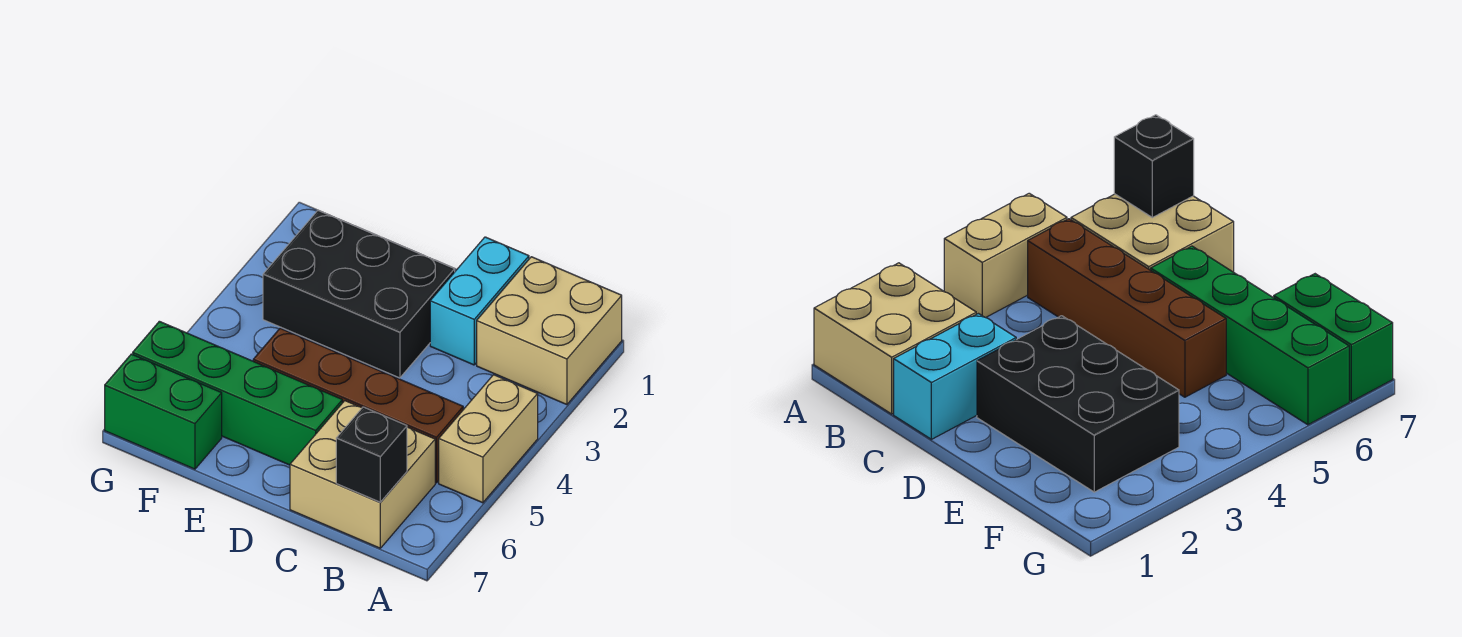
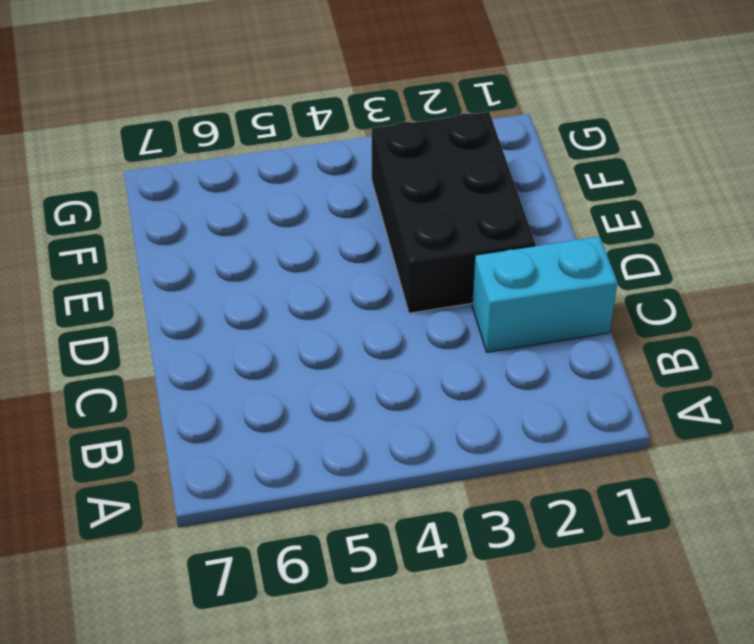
none -> tan brick A1:B2 level 1
none -> tan brick A4:A5 level 1

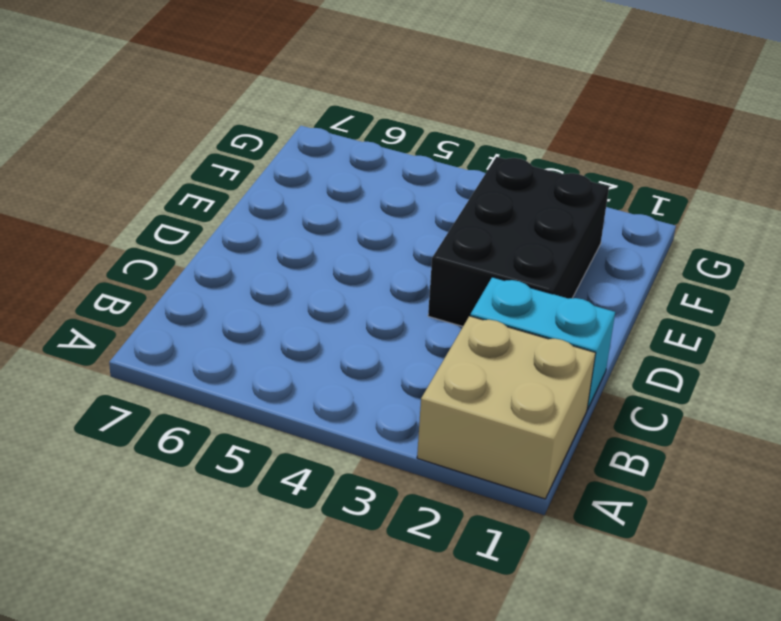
none -> tan brick A4:A5 level 1
none -> brown brick B5:E5 level 1

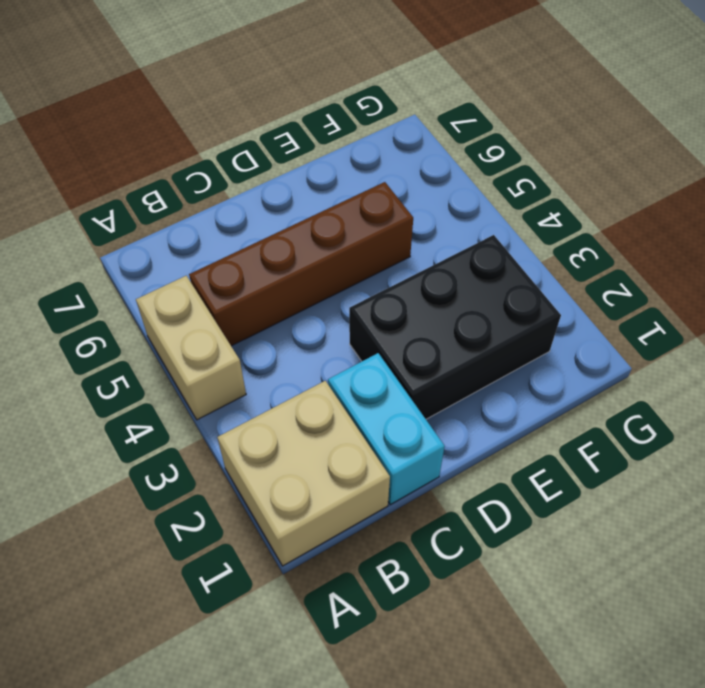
none -> tan brick B6:C7 level 1
none -> green brick D6:G6 level 1

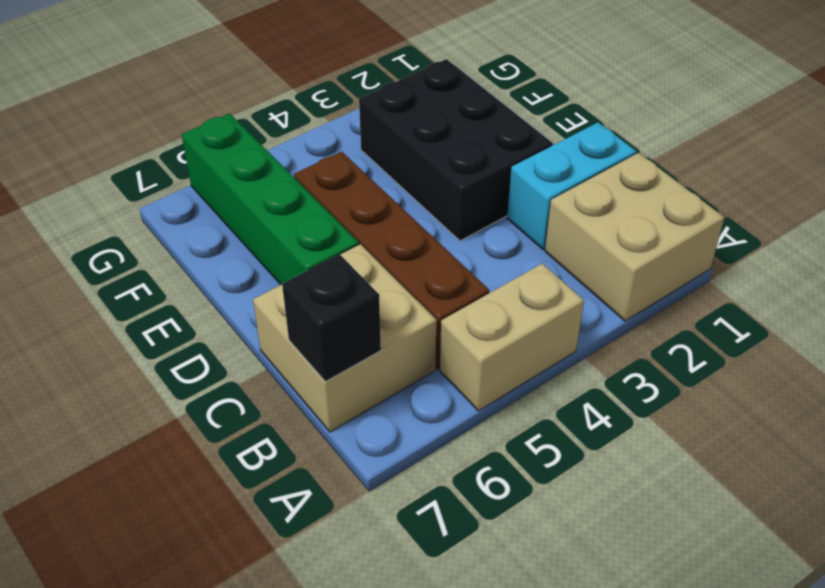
none -> green brick F7:G7 level 1

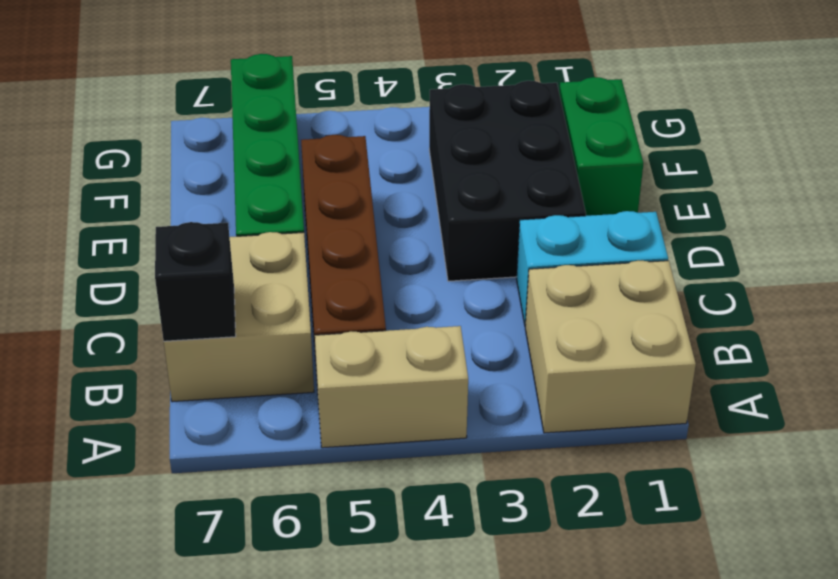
green brick E1:F1 level 1 -> green brick F7:G7 level 1

